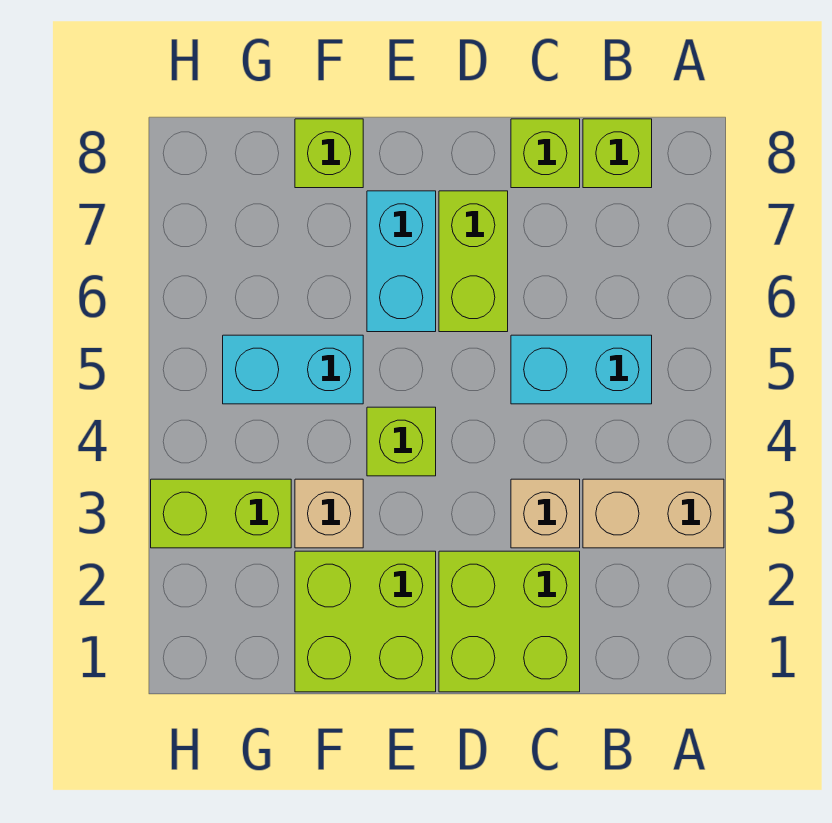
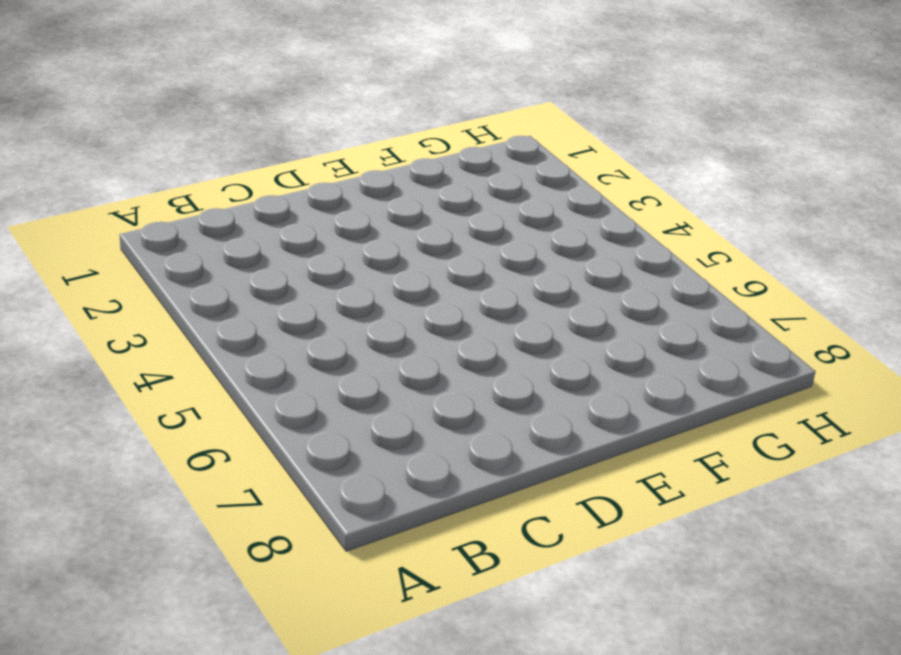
none -> tan brick A3:B3 level 1
none -> cyan brick B5:C5 level 1
none -> lime brick B8 level 1

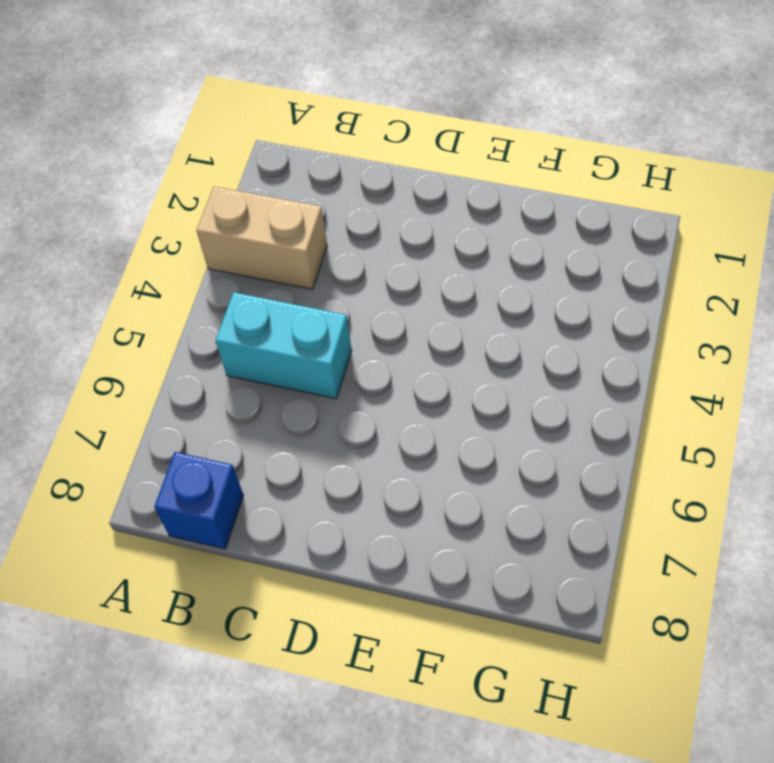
blue brick B8 level 1 -> lime brick B8 level 1
none -> lime brick C1:D2 level 1
none -> tan brick C3 level 1
none -> lime brick C8 level 1

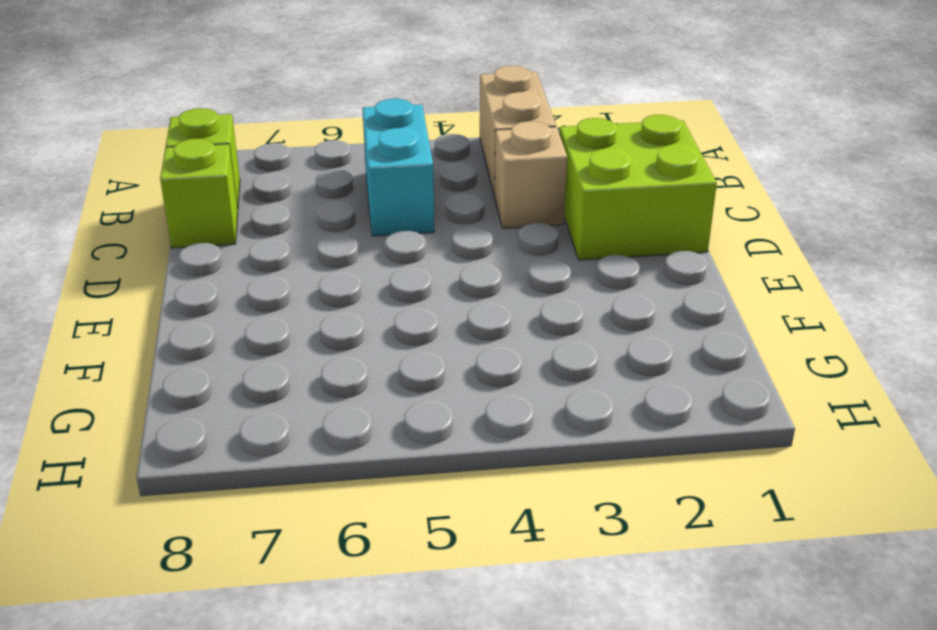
none -> lime brick D6:D7 level 1
none -> lime brick E1:F2 level 1
none -> lime brick E4 level 1

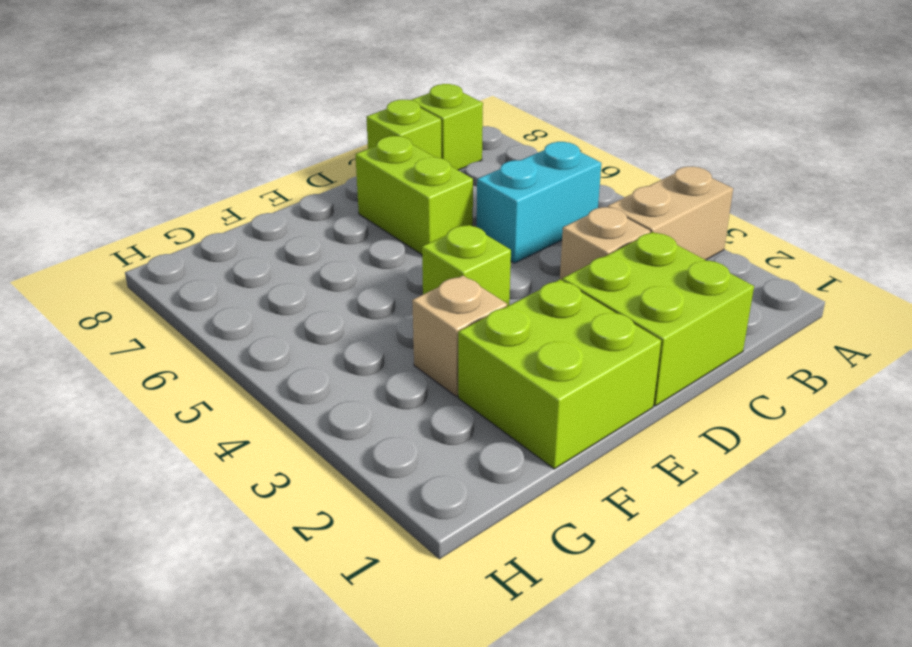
none -> cyan brick E6:E7 level 1
none -> cyan brick F5:G5 level 1
none -> lime brick F8 level 1

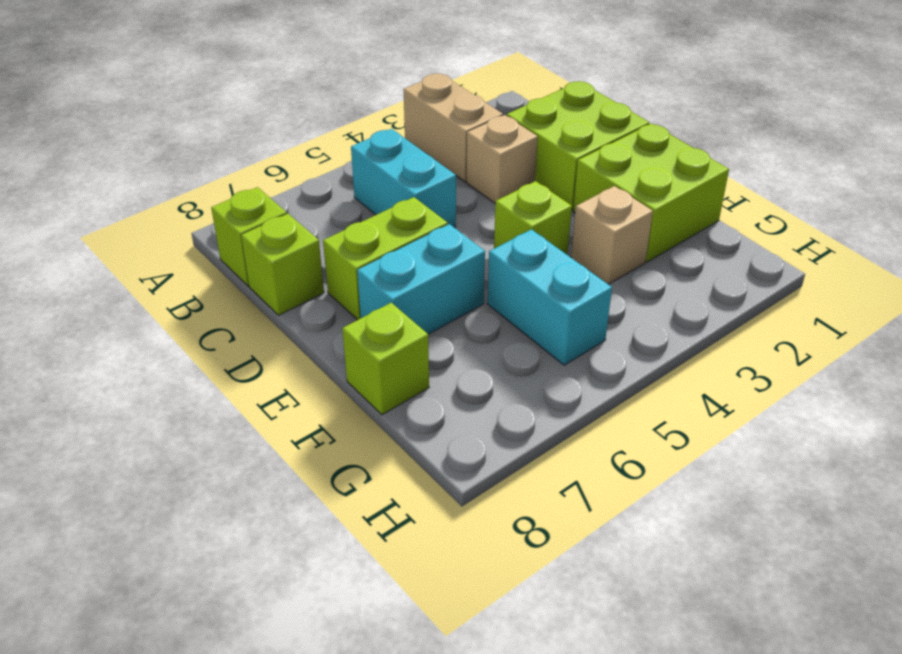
none -> lime brick G3:H3 level 1

